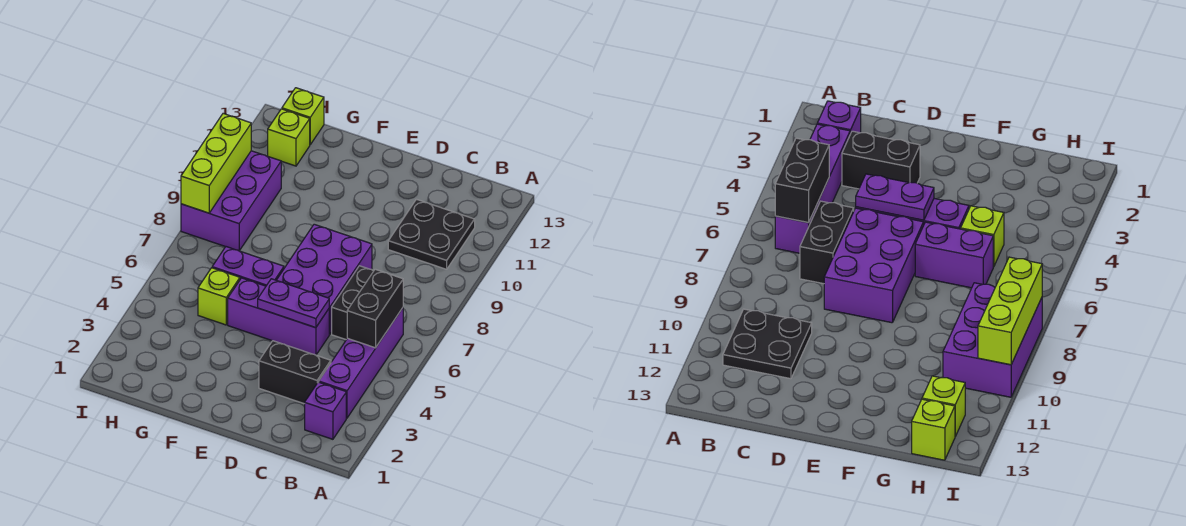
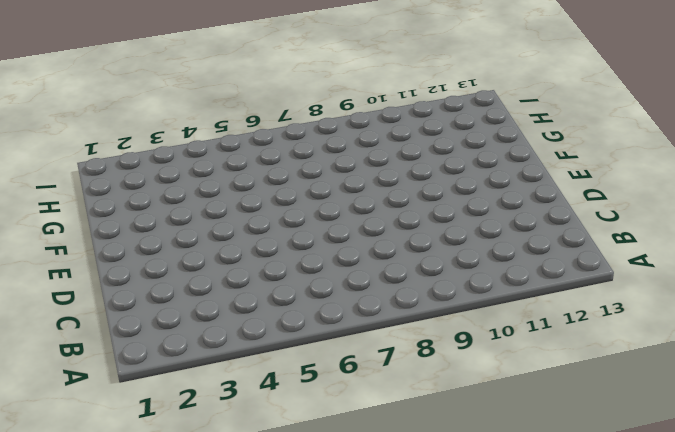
none -> purple brick B2 level 1
none -> purple brick B3:B6 level 1
none -> black plate B10:C11 level 1

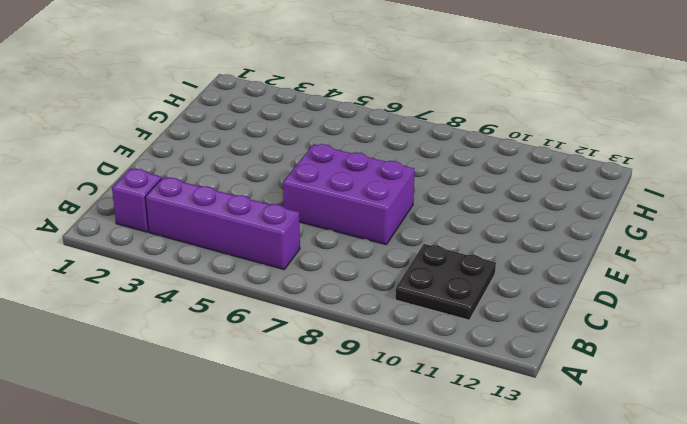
none -> black brick C3:D3 level 1
none -> black brick C6:C7 level 1
none -> purple brick D5:F5 level 1

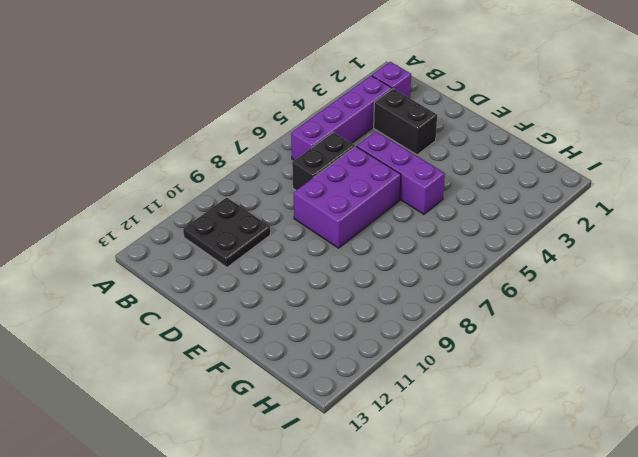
none -> purple brick F6:G6 level 1
none -> lime brick G5 level 1
none -> purple brick H8:I10 level 1

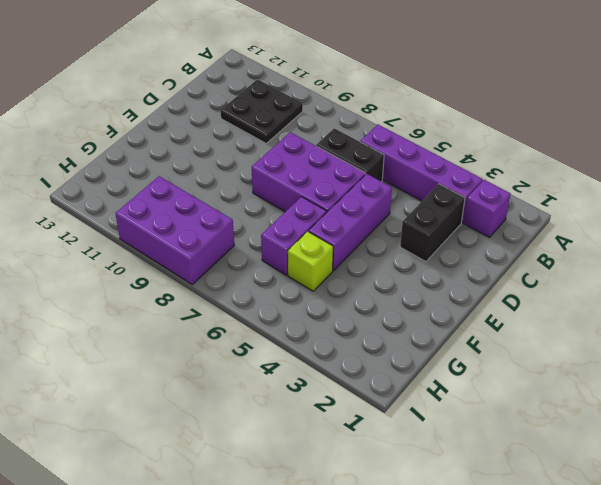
none -> lime brick H12 level 1
none -> lime brick H13 level 1
none -> black brick B5:B6 level 2

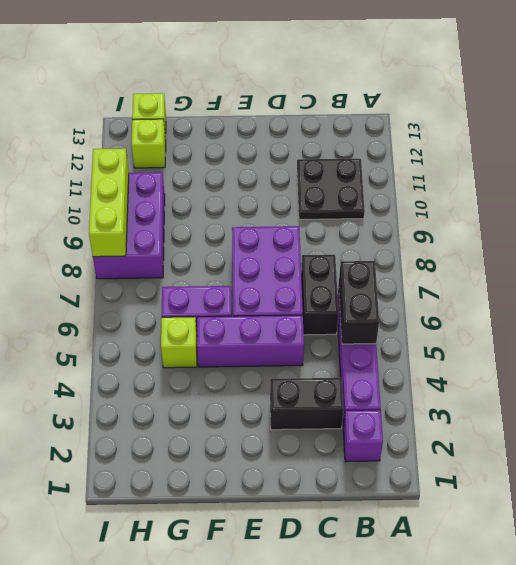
none -> purple plate D5:E5 level 2

